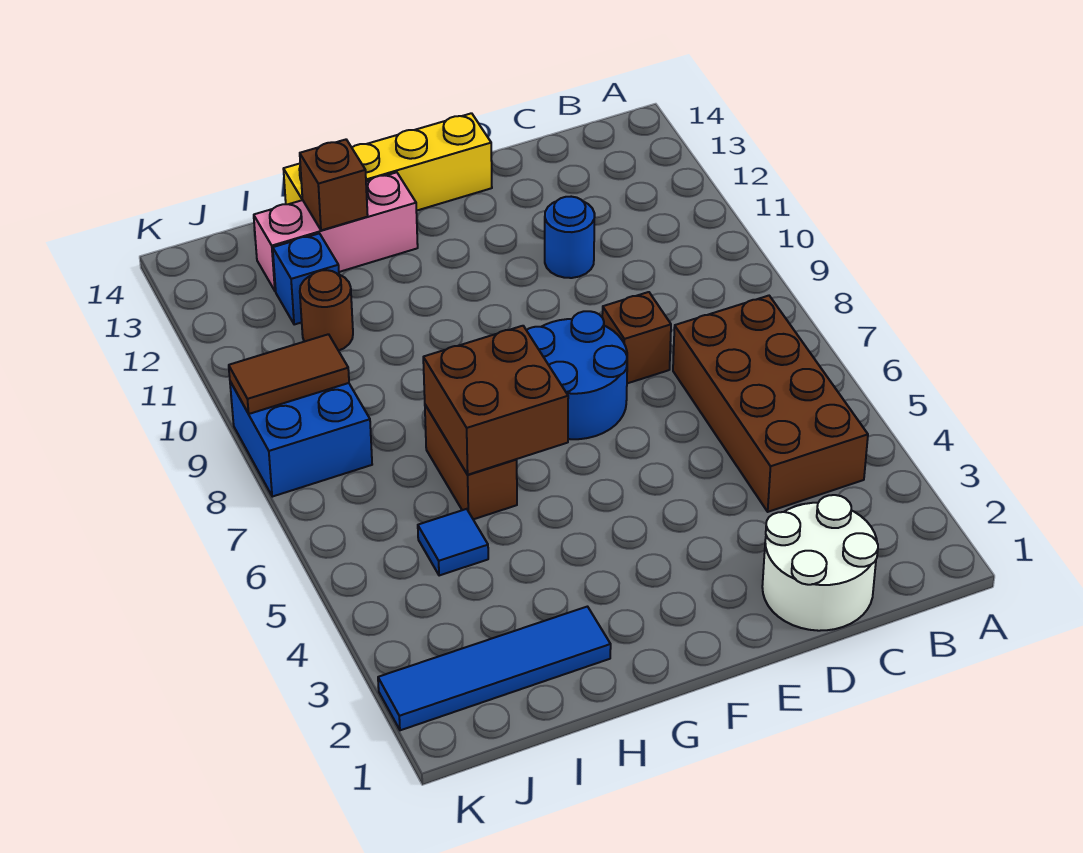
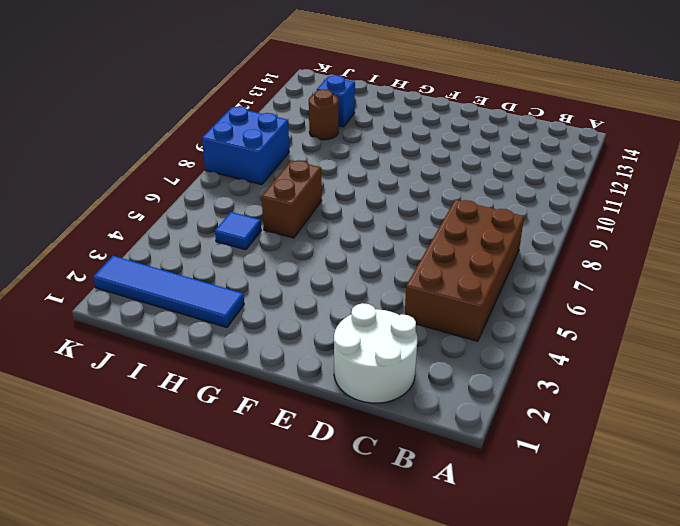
none -> brown brick D8 level 1
none -> blue round brick D11 level 1
none -> blue round brick E7:F8 level 1

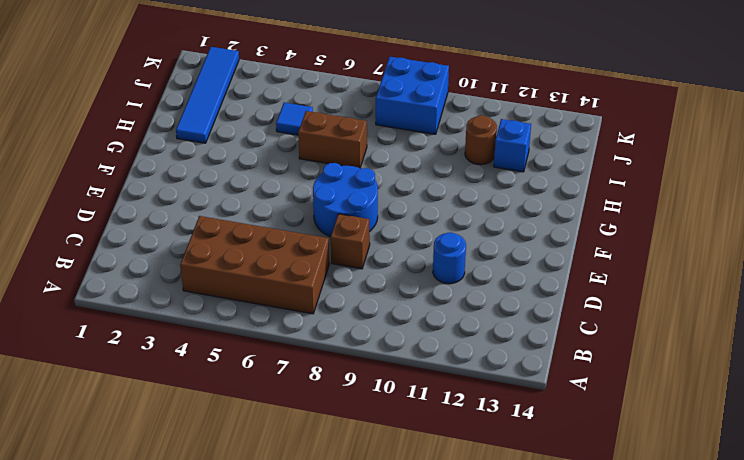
none -> white round brick C1:D2 level 1
none -> yellow brick E14:H14 level 1
none -> pink brick G13:I13 level 1

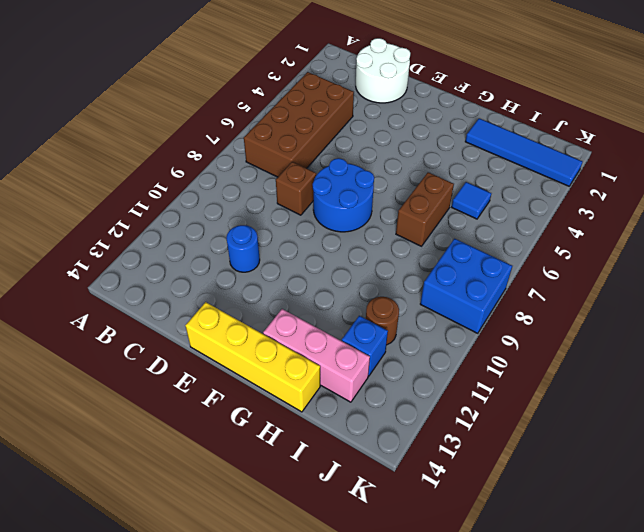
none -> brown brick G6:H7 level 2
none -> brown brick H13 level 2
none -> brown tile J9:K9 level 2

